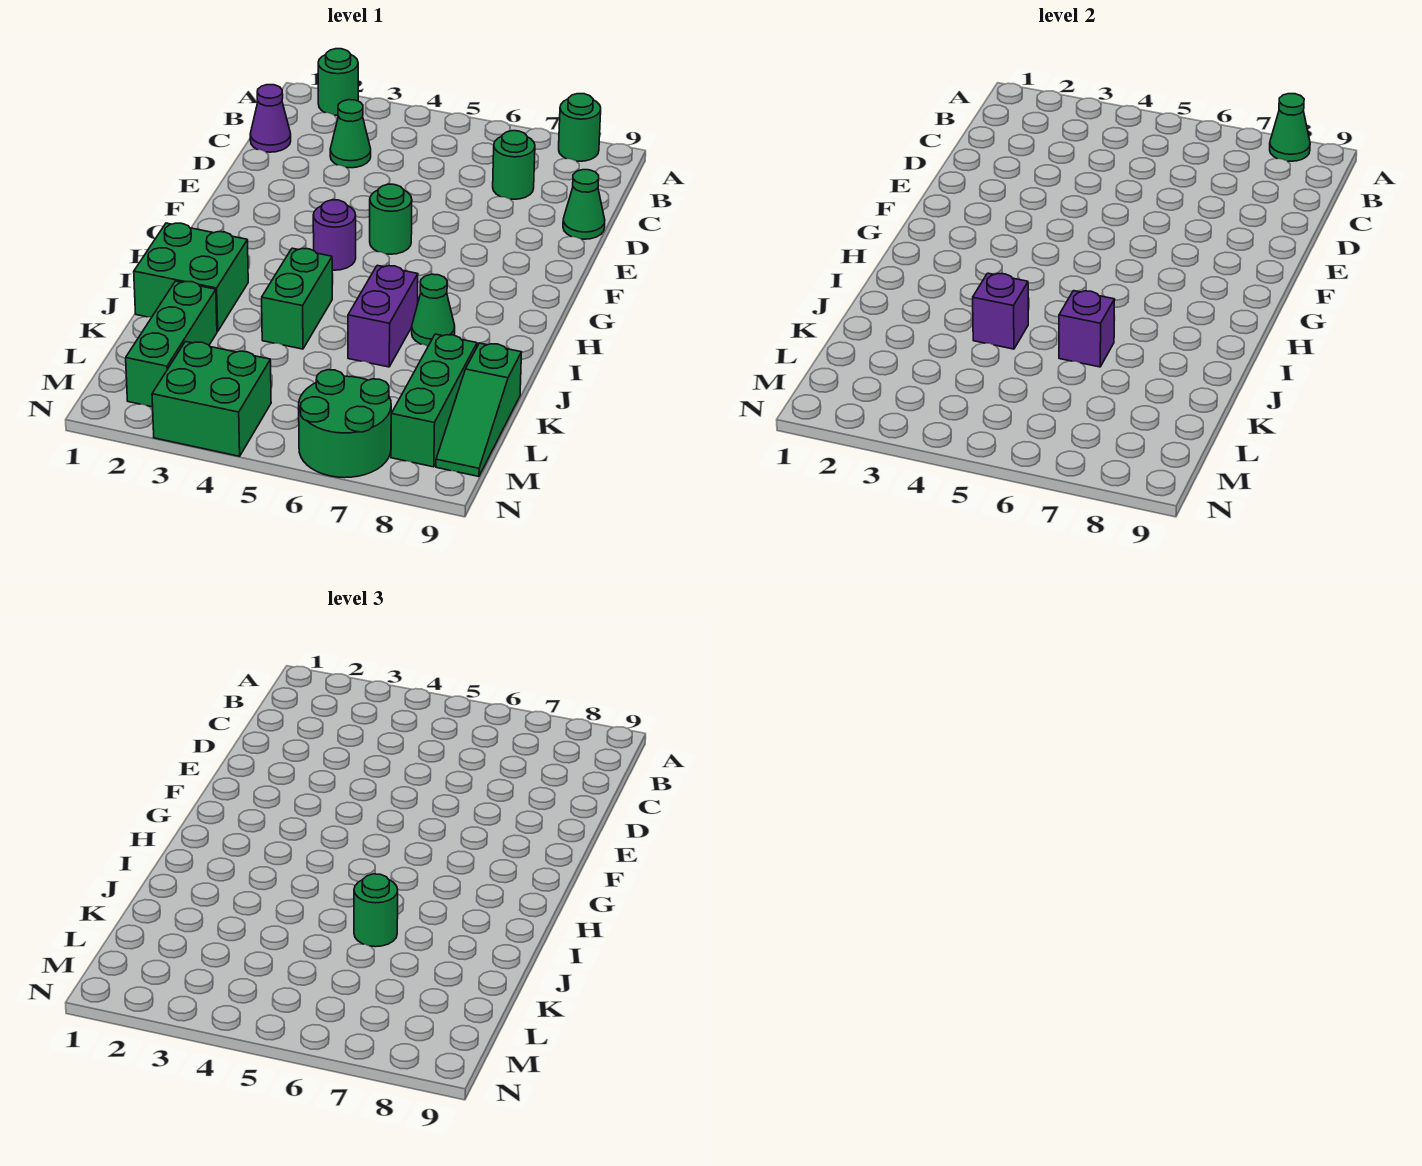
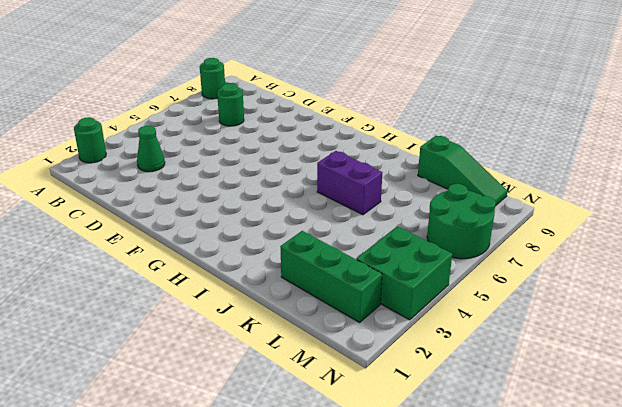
none -> purple cone C1 level 1
none -> green cone D9 level 1
none -> green round brick F5 level 1

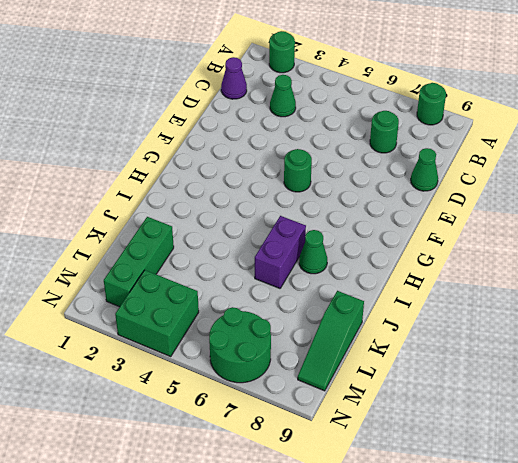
none -> purple round brick G4 level 1
none -> green brick I1:J2 level 1
none -> green brick I4:J4 level 1

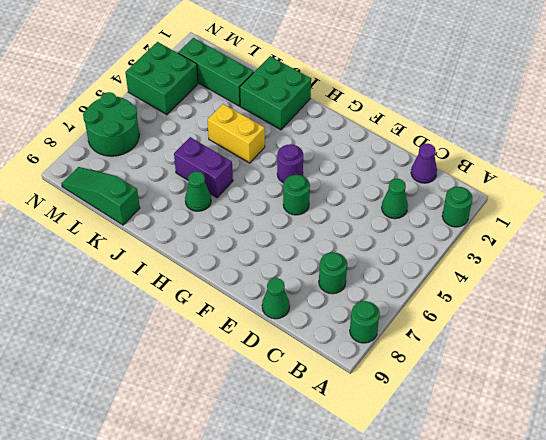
yellow brick I4:J4 level 1 -> green brick I4:J4 level 1
none -> green brick K8:M8 level 1
none -> green cone A8 level 2
none -> purple brick J4 level 2

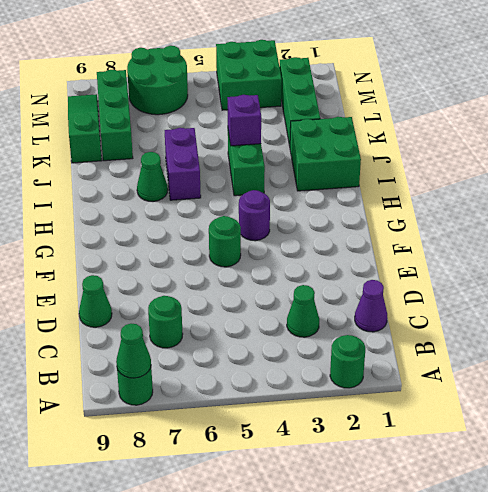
none -> purple brick J6 level 2
none -> green round brick J6 level 3

